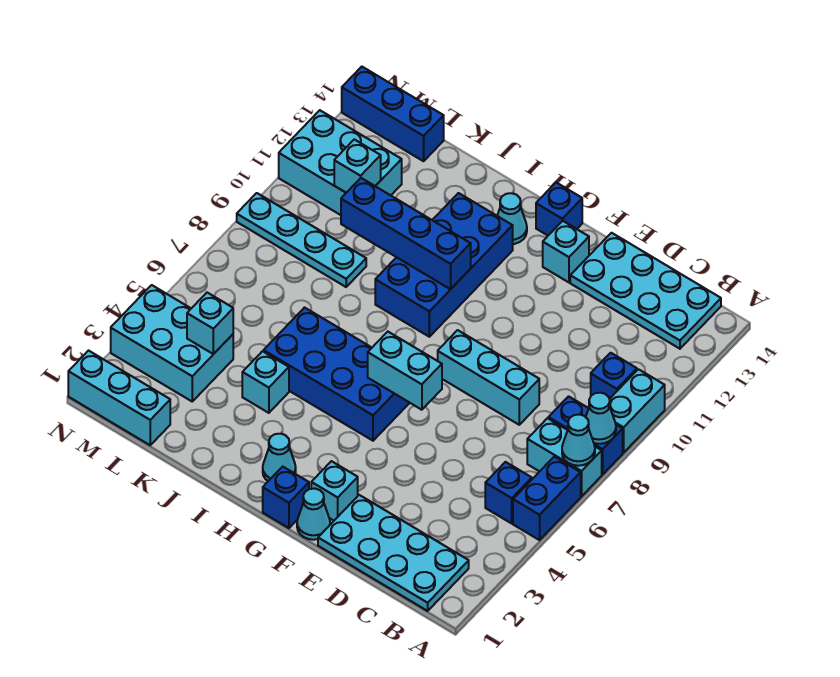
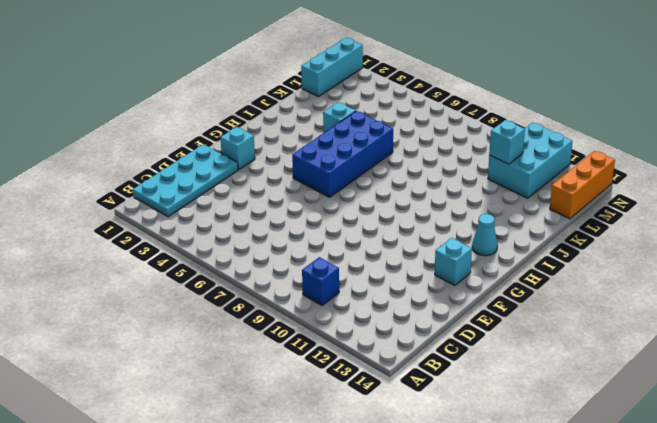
orange brick L14:N14 level 1 -> blue brick L14:N14 level 1
none -> blue brick A5:A6 level 1
none -> cyan brick A7:B7 level 1
none -> blue brick A8:B8 level 1
none -> cyan brick A9:A10 level 1

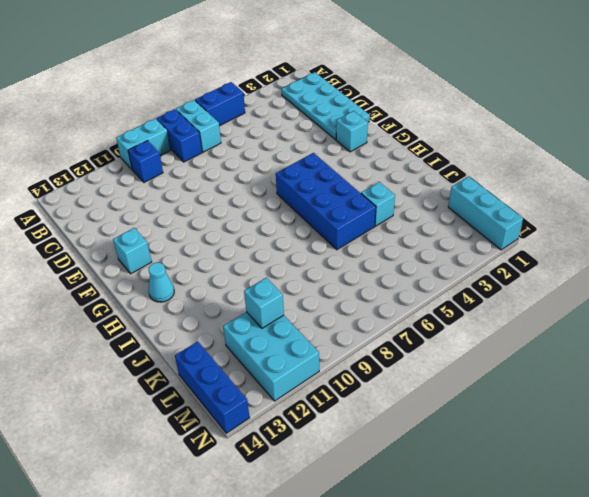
none -> blue brick B5 level 1
none -> cyan plate B13:E14 level 1
none -> cyan brick D8:F8 level 1
none -> cyan cone F1 level 1

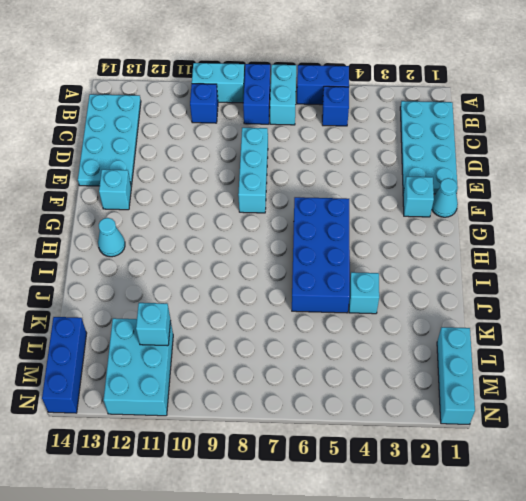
none -> blue brick G1 level 1
none -> blue brick G14 level 1
none -> cyan cone H2 level 1
none -> blue brick H9:I12 level 1

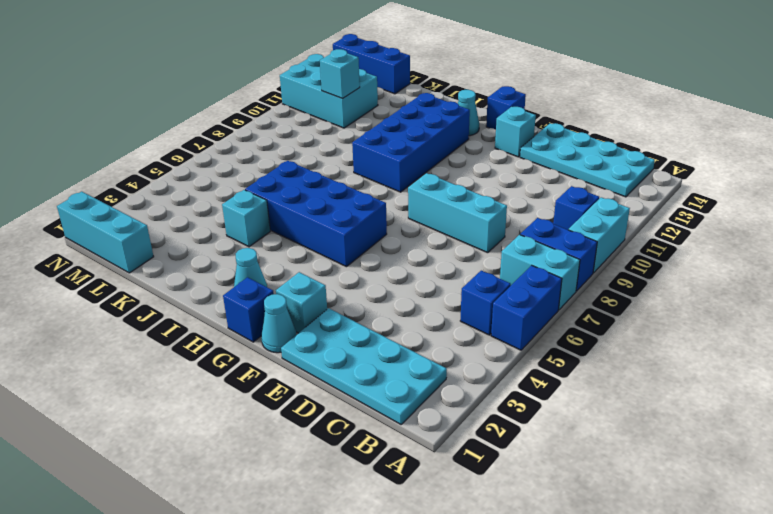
none -> cyan plate K9:N9 level 1
none -> cyan brick L3:N4 level 1
none -> cyan cone A7 level 2
none -> cyan cone A8 level 2

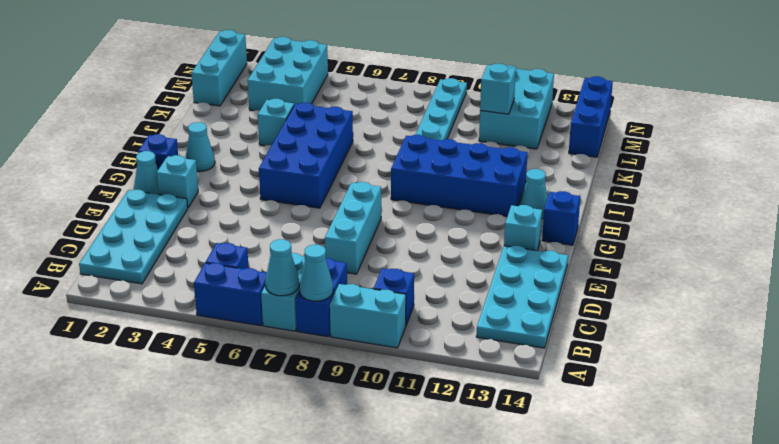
none -> cyan brick F6:G6 level 2
none -> blue brick H10:K10 level 2
none -> cyan brick L4 level 2

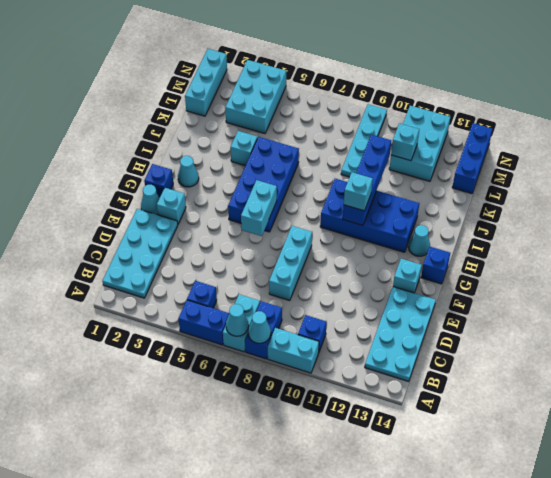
cyan brick H10 level 3 -> cyan brick L4 level 2

